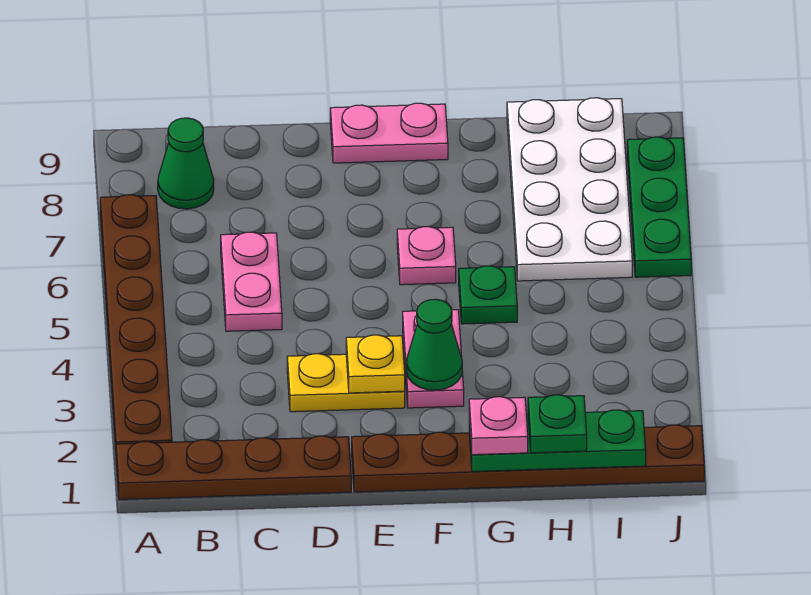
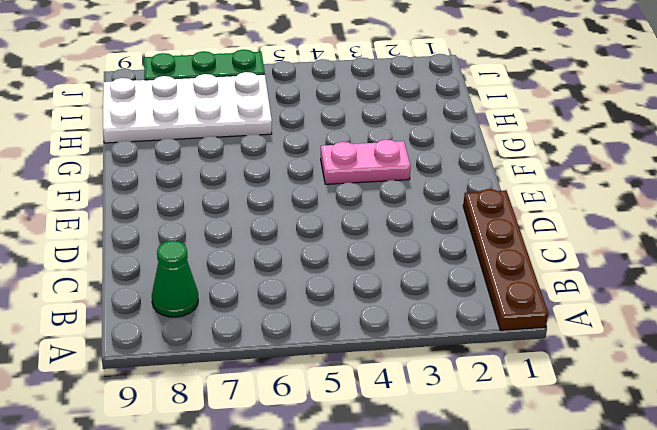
none -> brown plate A2:A7 level 1
none -> pink plate C5:C6 level 1
none -> yellow plate D3:E3 level 1

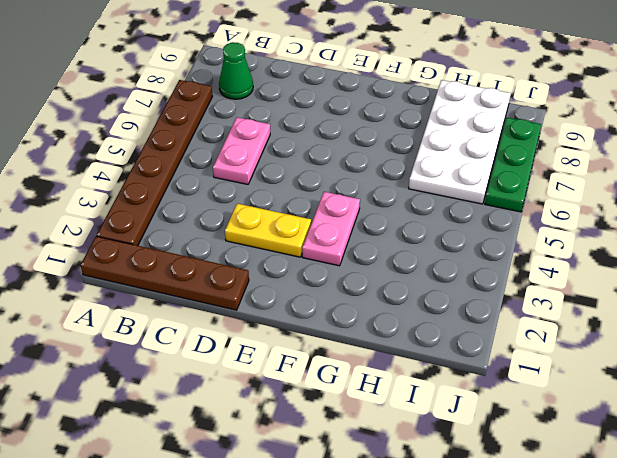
none -> brown plate E1:J1 level 1
none -> pink plate E9:F9 level 1
none -> pink plate F6 level 1

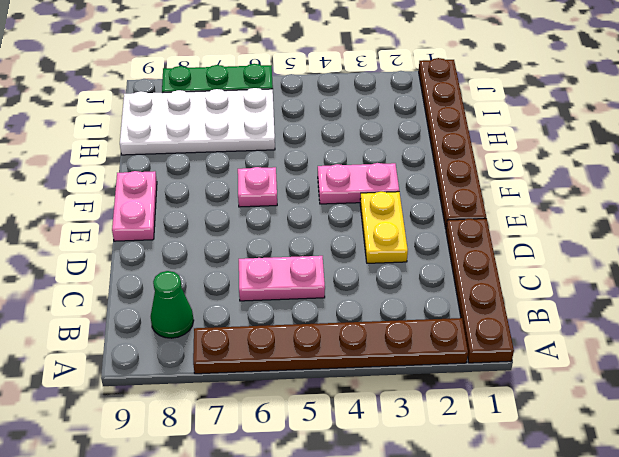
none -> green plate G5 level 1
none -> yellow plate E3 level 2
none -> green cone F3 level 2

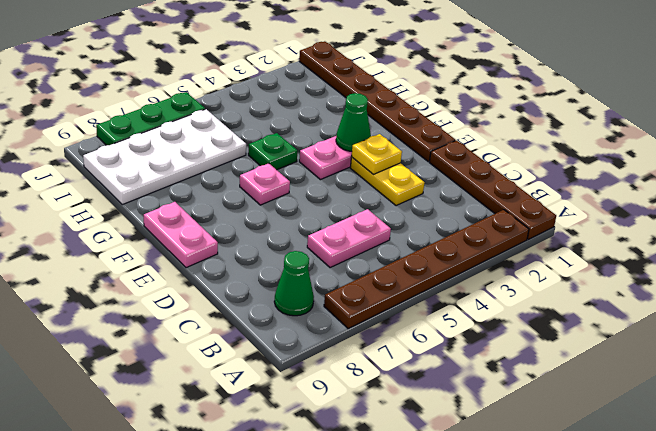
none -> green plate G1:I1 level 2
none -> pink plate G1 level 3
none -> green plate H1 level 3

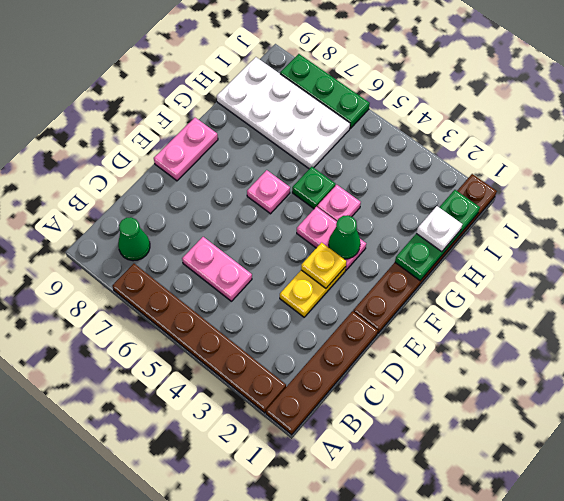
pink plate G4 level 1 -> pink plate G1 level 3
white plate H1 level 3 -> green plate H1 level 3

